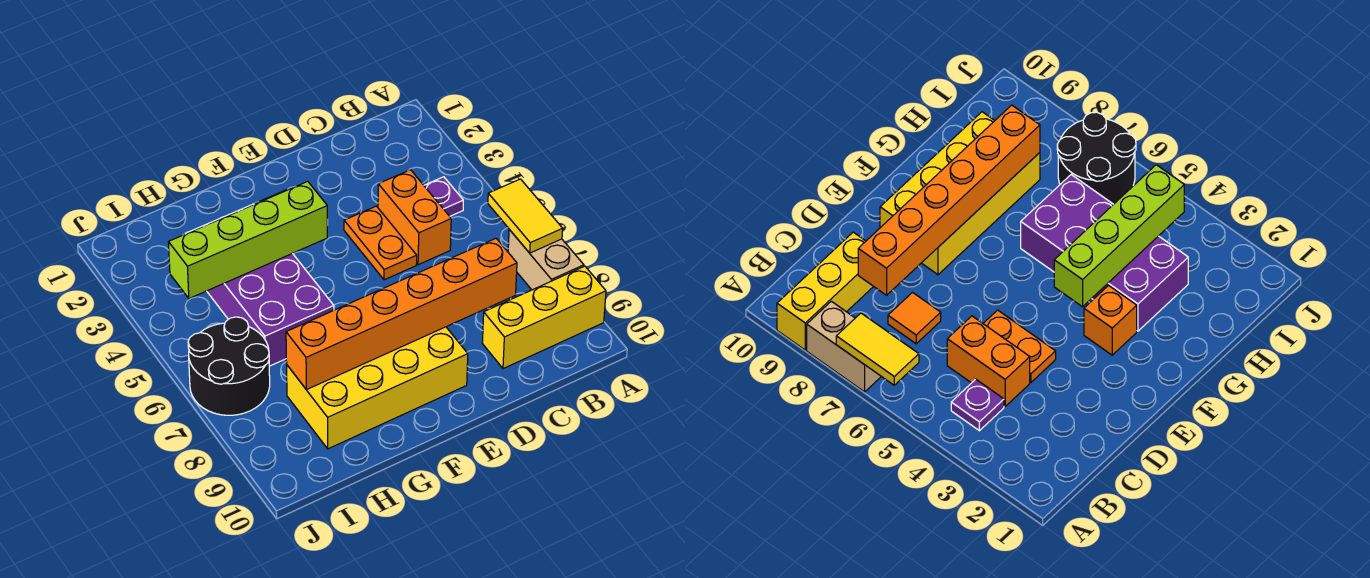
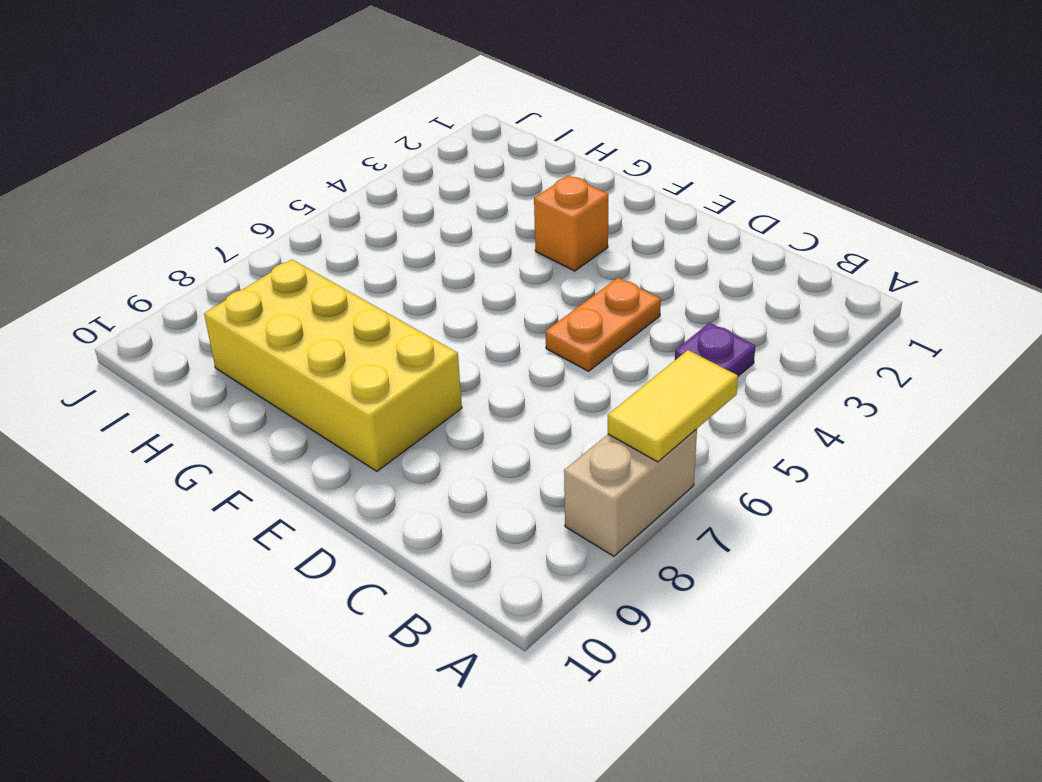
none -> yellow brick A9:C9 level 1
none -> orange brick C4:C5 level 1
none -> orange tile C7 level 1

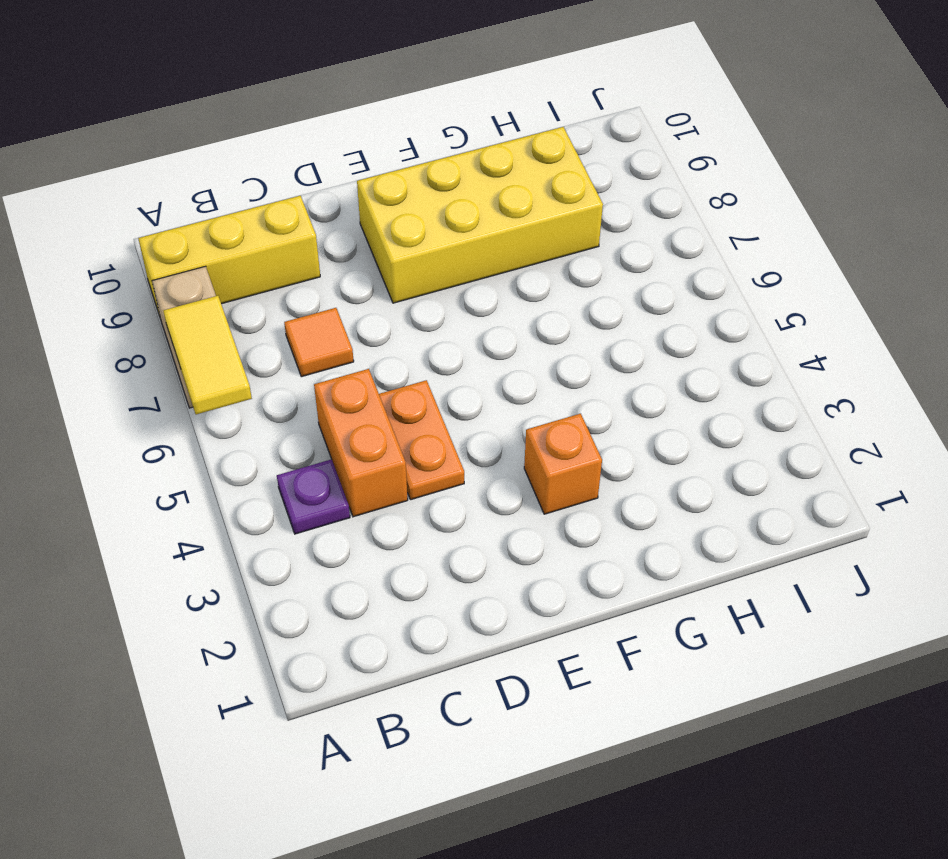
none -> purple brick G3:H6 level 1
none -> black round brick I6:J7 level 1
none -> orange brick C8:H8 level 2

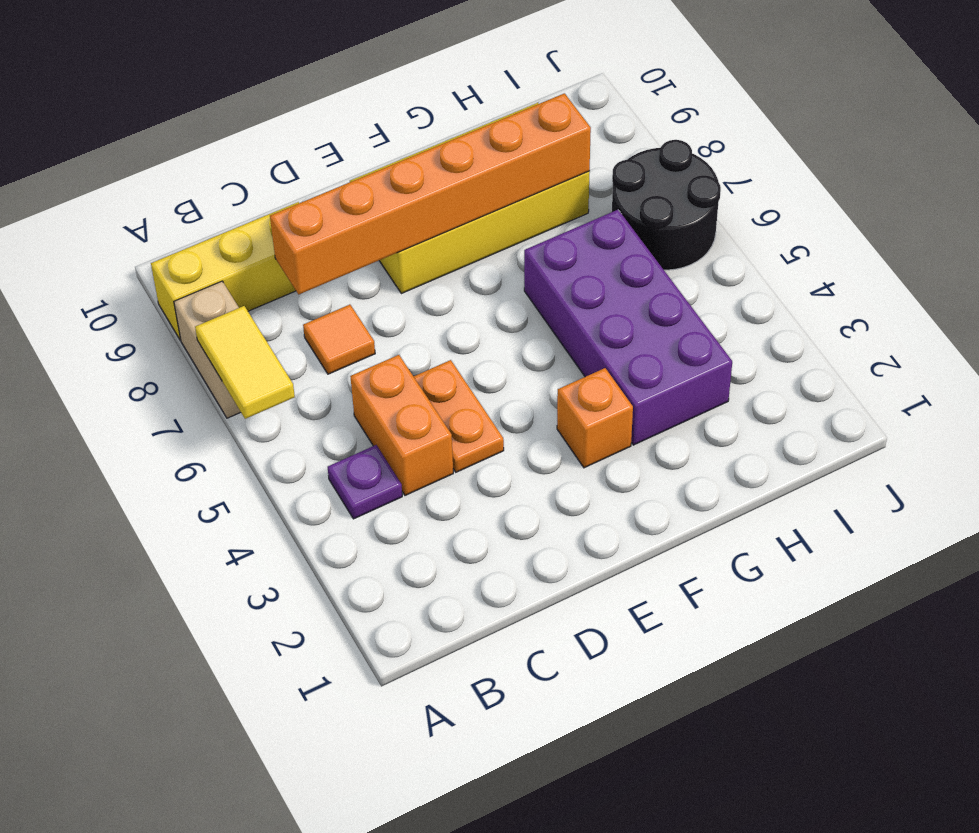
none -> lime brick F4:I4 level 2

